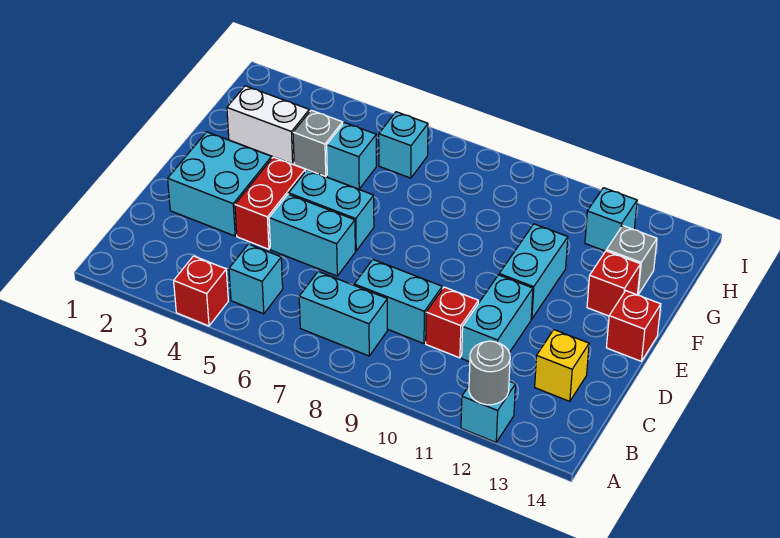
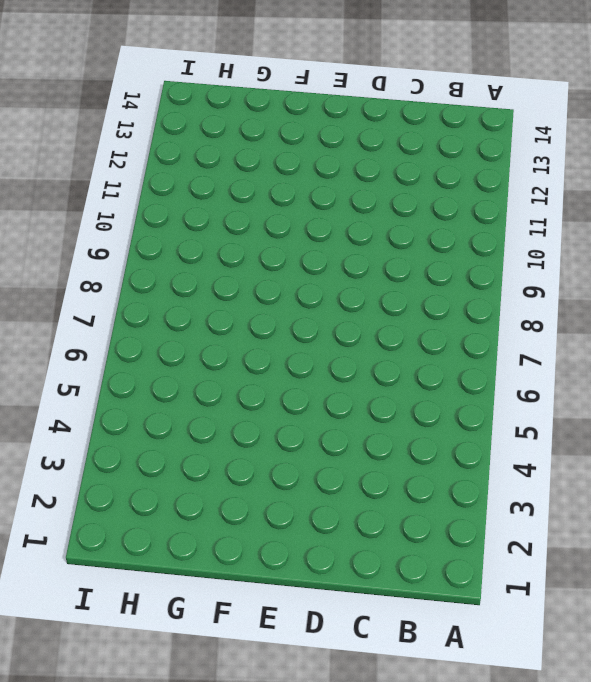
none -> red brick A4 level 1
none -> cyan brick A12 level 1
none -> cyan brick B5 level 1

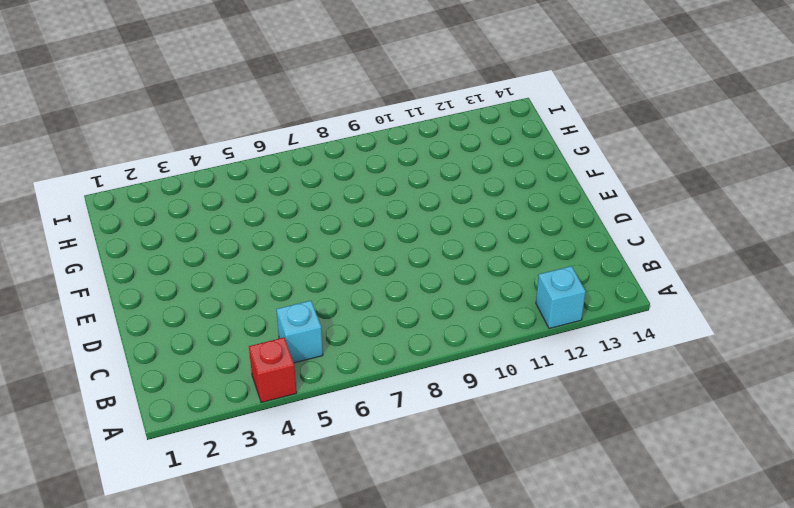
none -> cyan brick B7:B8 level 1
none -> cyan brick C8:C9 level 1
none -> red brick C10 level 1

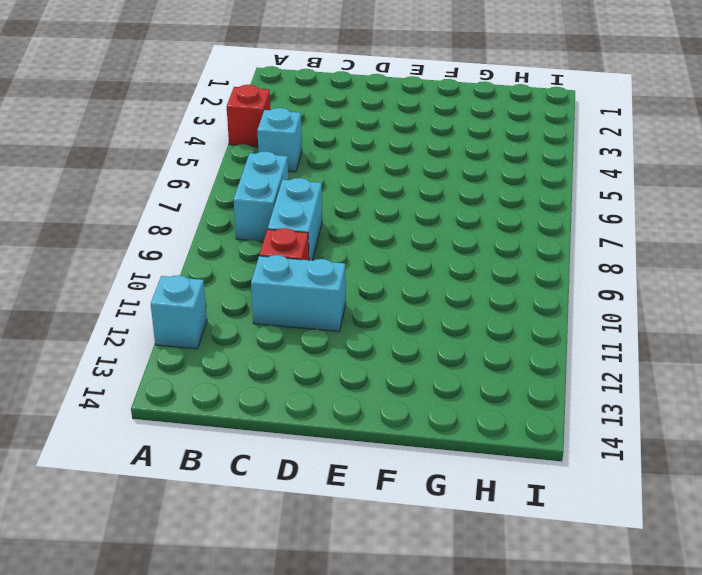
none -> yellow brick C13 level 1
none -> cyan brick D2:E3 level 1
none -> red brick D4:E4 level 1

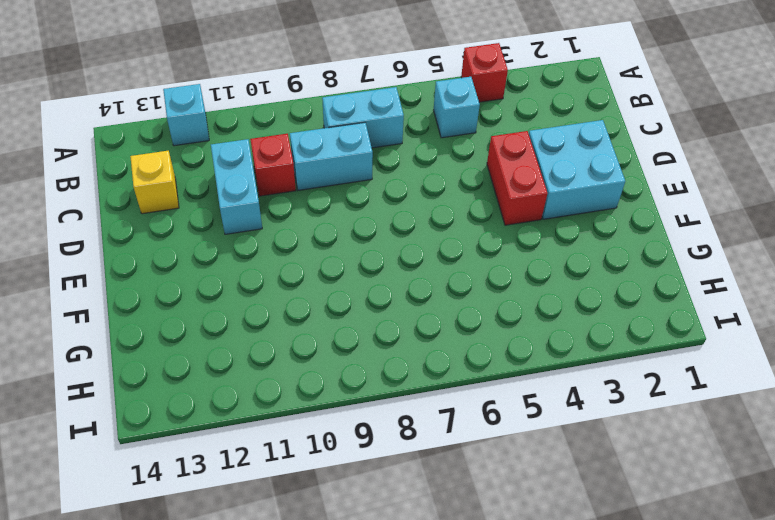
none -> cyan brick D5:D6 level 1
none -> cyan brick E5:E6 level 1
none -> cyan brick E11:F11 level 1

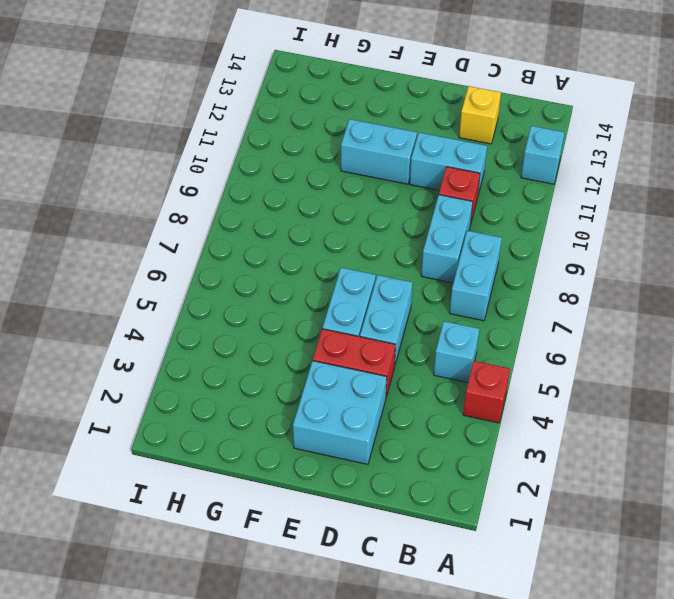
none -> red brick E14 level 1
none -> red brick F13 level 1
none -> white brick G2:G3 level 1

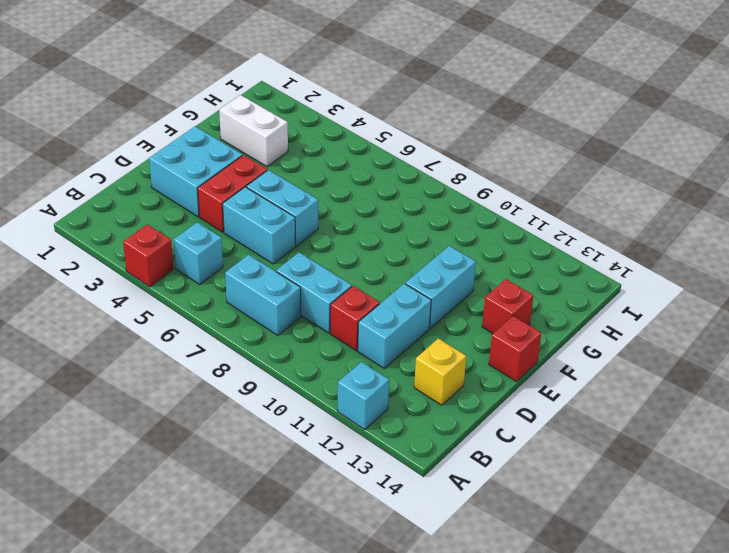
none -> grey brick G4 level 1
none -> cyan brick G5 level 1
none -> grey brick G13 level 1

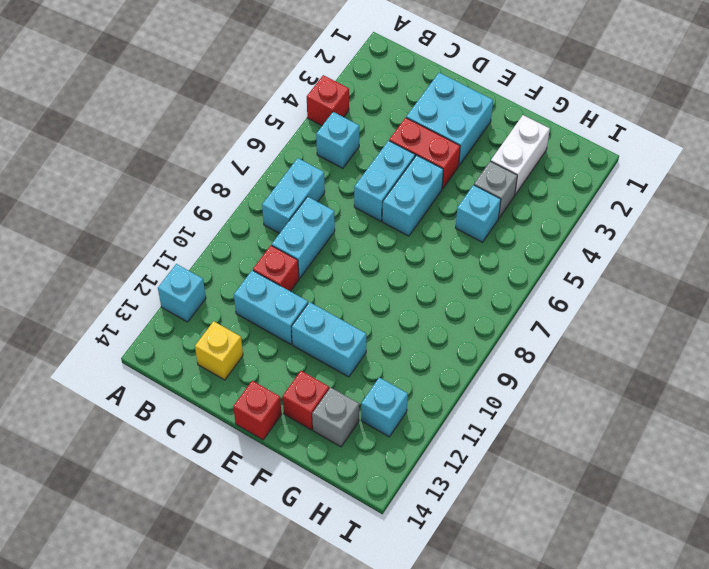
none -> cyan brick H6 level 1
none -> grey round brick A12 level 2

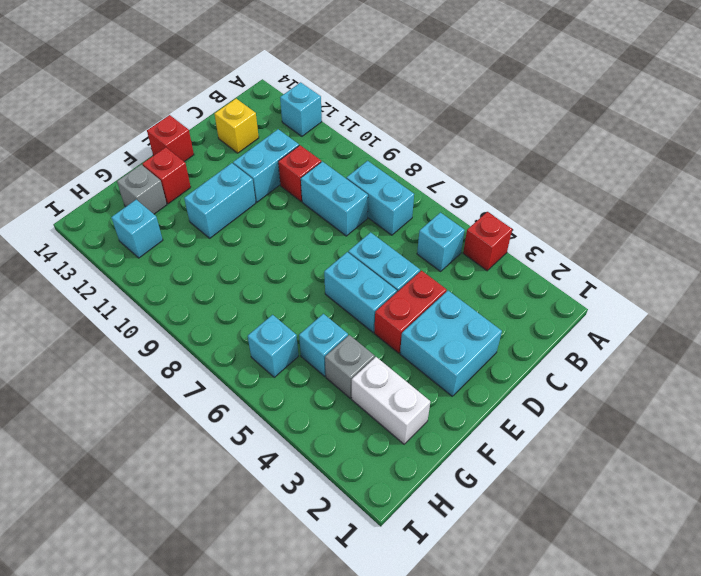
none -> grey round brick A12 level 2

